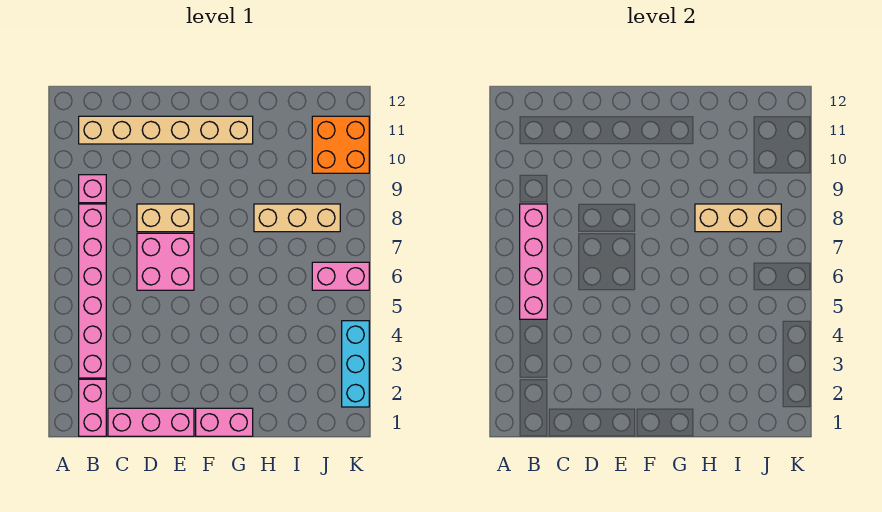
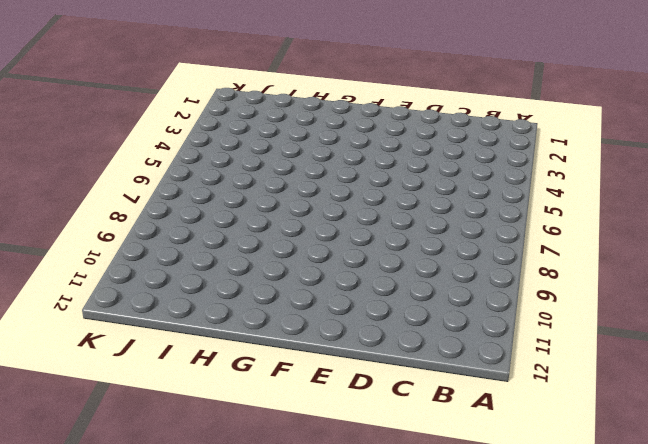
none -> pink brick B1:B2 level 1
none -> pink brick B3:B8 level 1
none -> pink brick B9 level 1

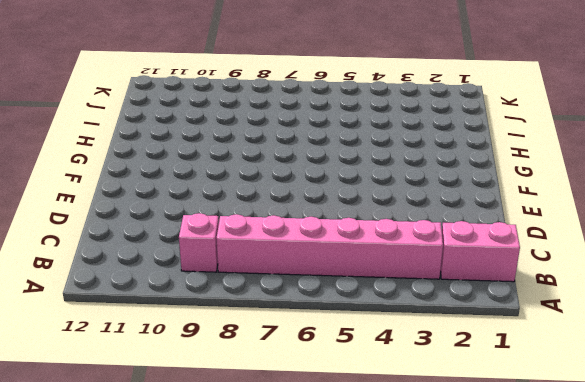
none -> tan brick B11:G11 level 1
none -> pink brick C1:E1 level 1
none -> pink brick D6:E7 level 1

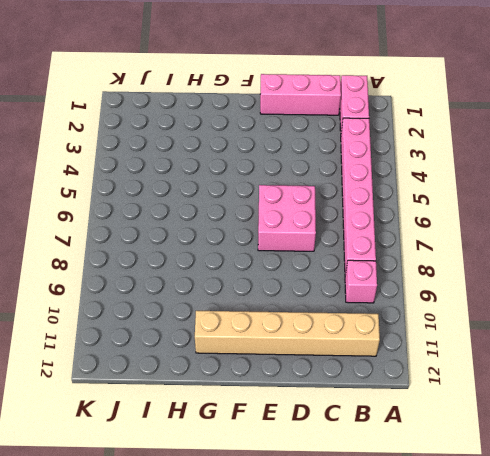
none -> tan brick D8:E8 level 1
none -> pink brick F1:G1 level 1
none -> tan brick H8:J8 level 1

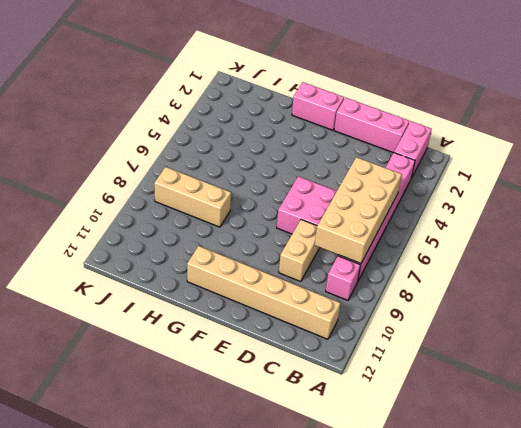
tan brick B5:C8 level 2 -> pink brick B5:B8 level 2
tan brick D8:D9 level 1 -> tan brick D8:E8 level 1
none -> pink brick J6:K6 level 1
none -> orange brick J10:K11 level 1
none -> cyan brick K2:K4 level 1

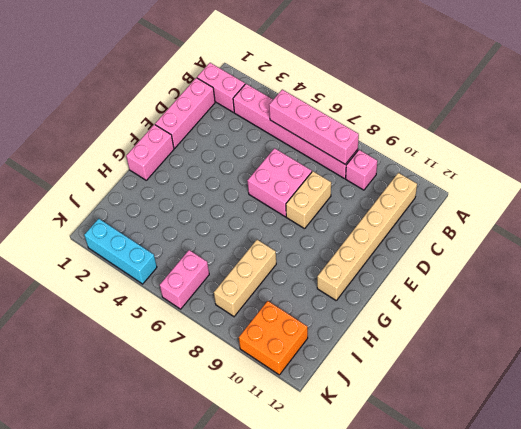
none -> tan brick H8:J8 level 2

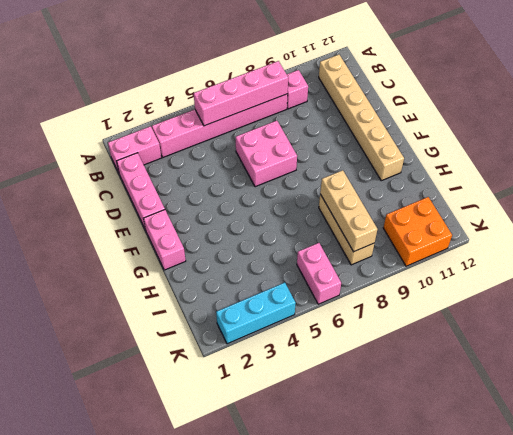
none -> tan brick D8:E8 level 1

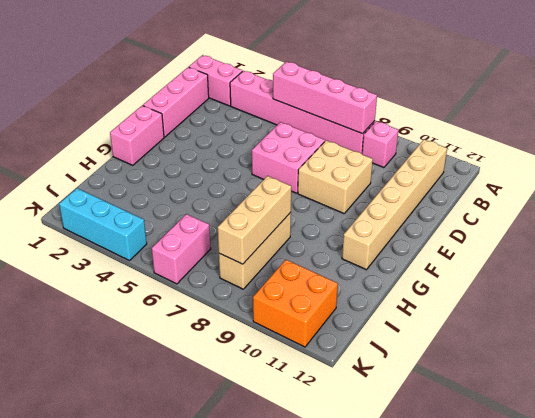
tan brick D8:E9 level 1 -> tan brick D8:E8 level 1

